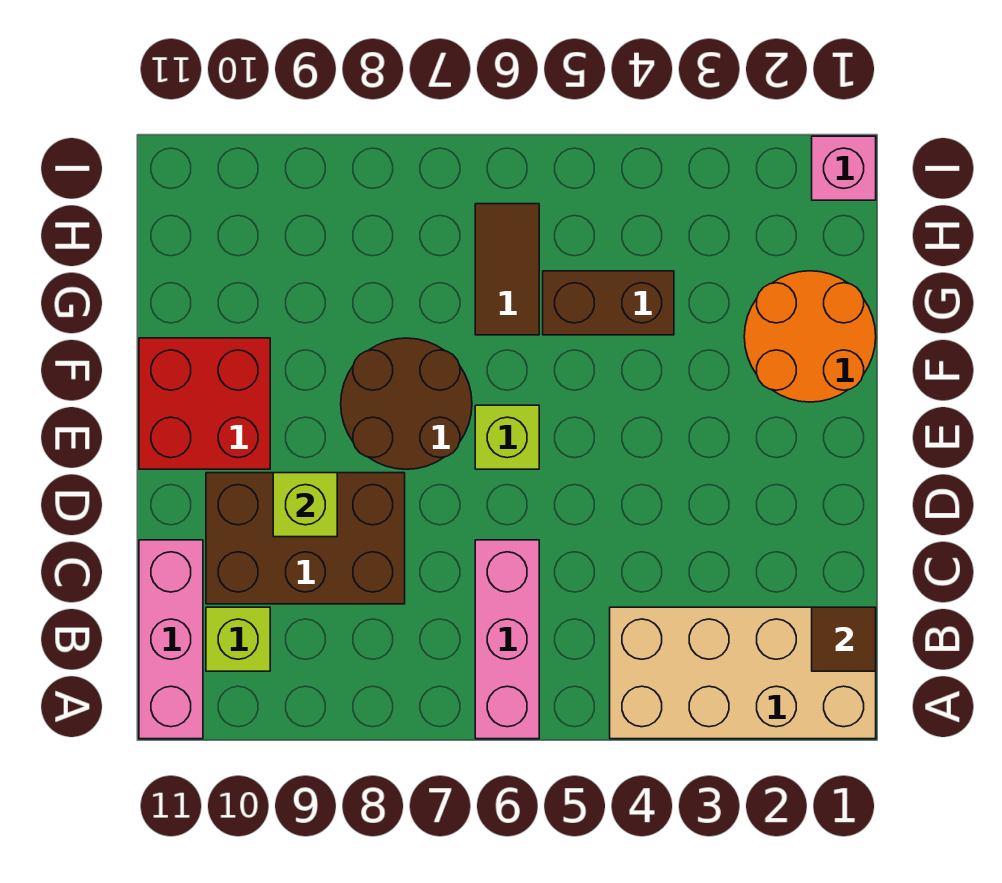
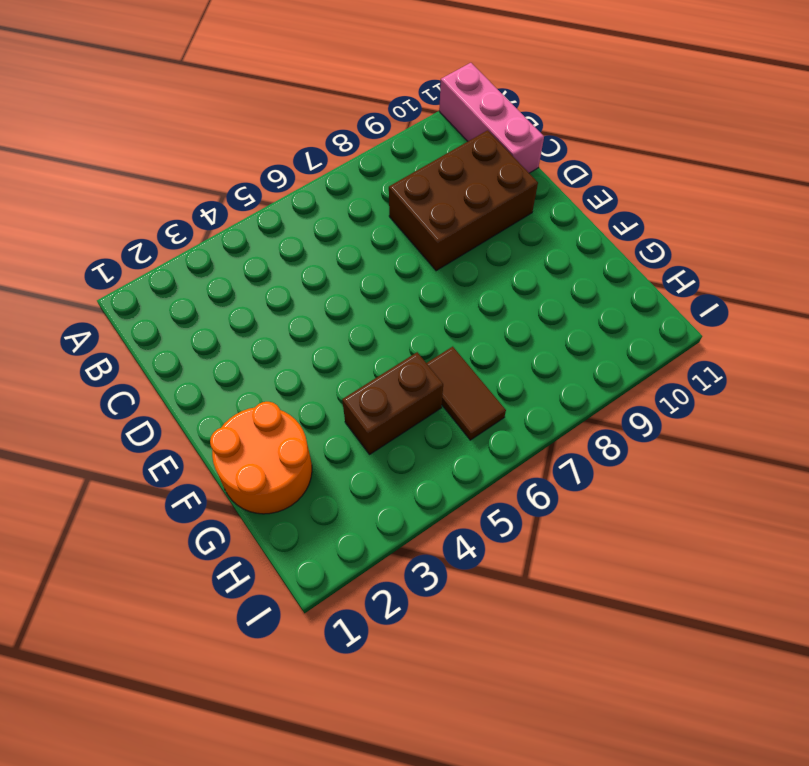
none -> tan brick A1:B4 level 1
none -> pink brick A6:C6 level 1
none -> lime brick B10 level 1

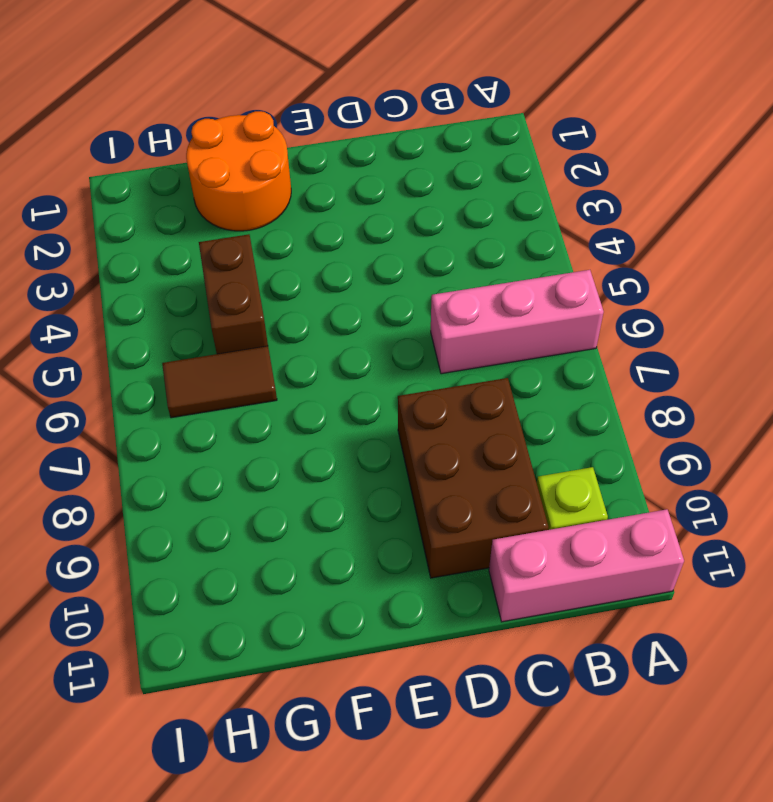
none -> tan brick A1:B4 level 1
none -> lime brick E6 level 1
none -> brown round brick E7:F8 level 1

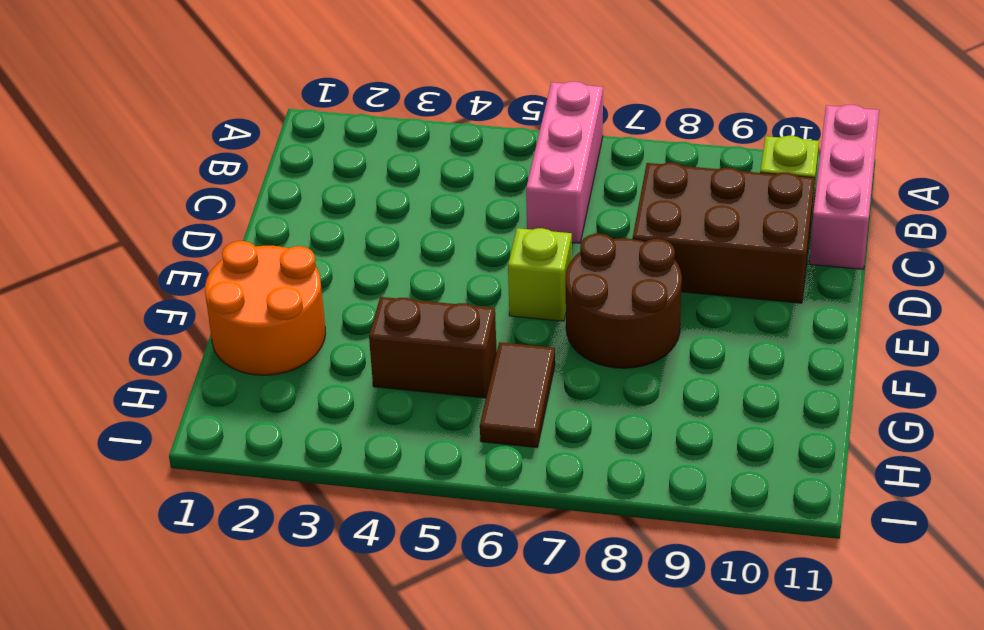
none -> tan brick A1:B4 level 1
none -> red brick E10:F11 level 1
none -> pink brick I1 level 1

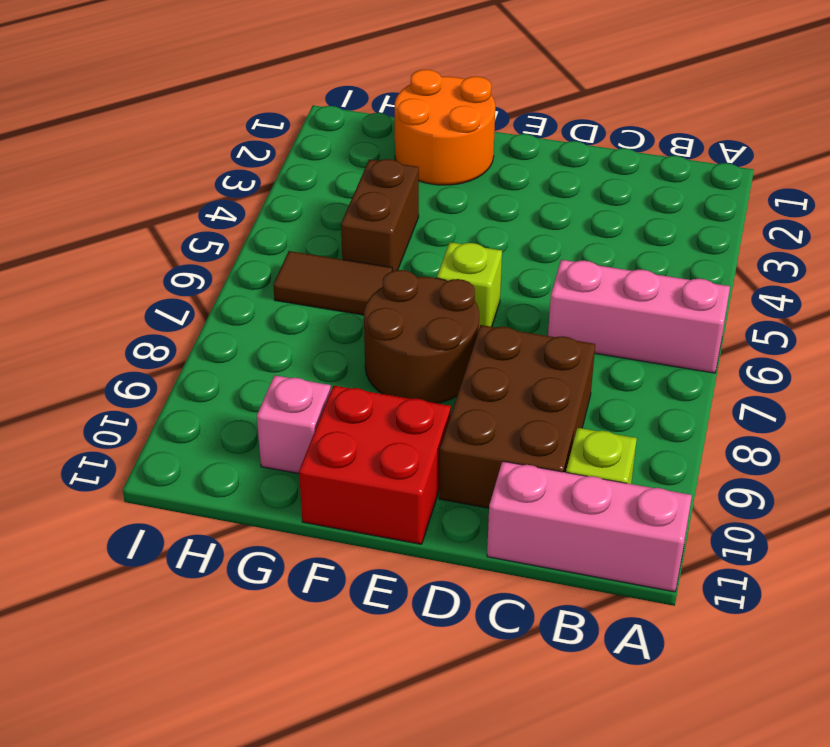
pink brick G10 level 1 -> pink brick I1 level 1
none -> tan brick A1:B4 level 1
none -> brown tile B1 level 2
none -> lime brick D9 level 2

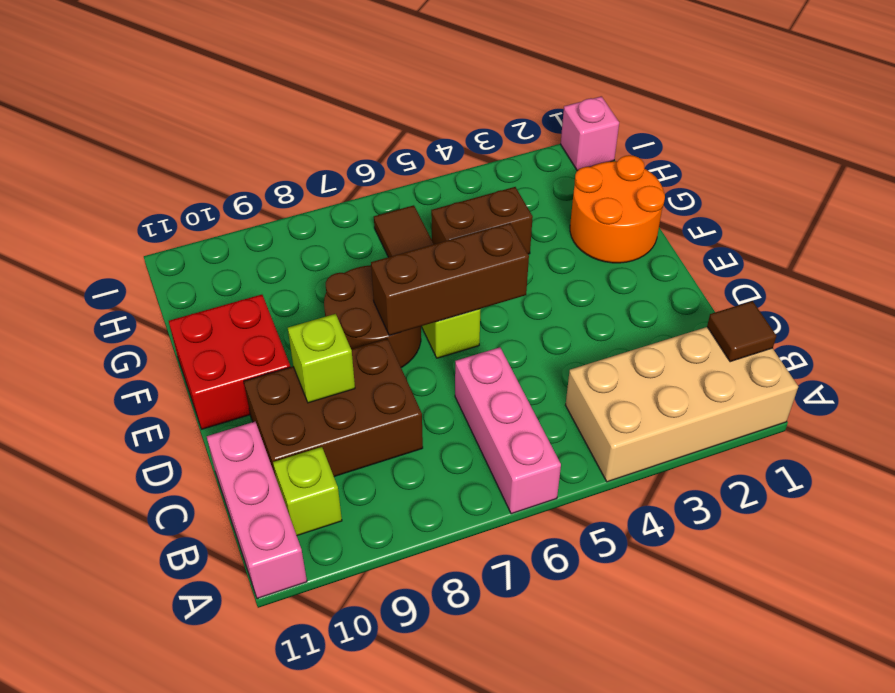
brown brick E5:E7 level 2 -> none

